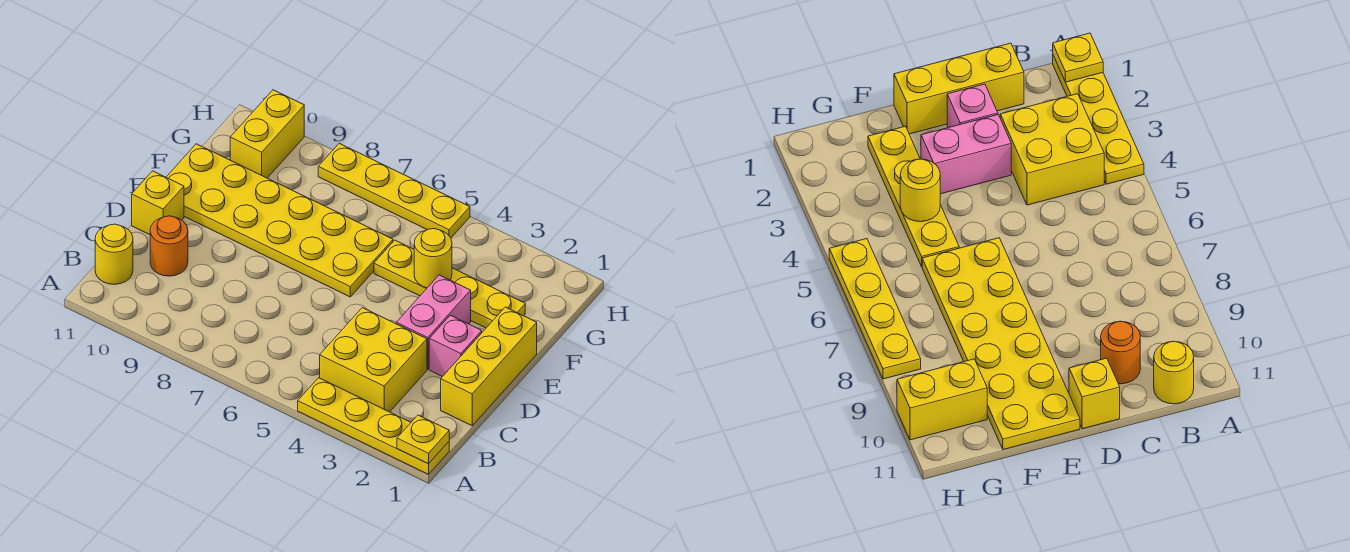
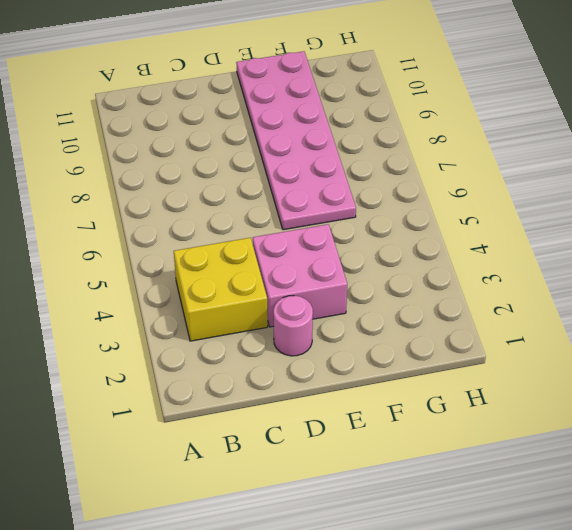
pink round brick D2 level 1 -> pink brick D2 level 1
pink brick D3:E4 level 1 -> pink brick D3:E3 level 1
pink plate E6:F11 level 1 -> yellow plate E6:F11 level 1
none -> yellow plate A1:A4 level 1
none -> yellow round brick B11 level 1
none -> yellow brick C1:E1 level 1

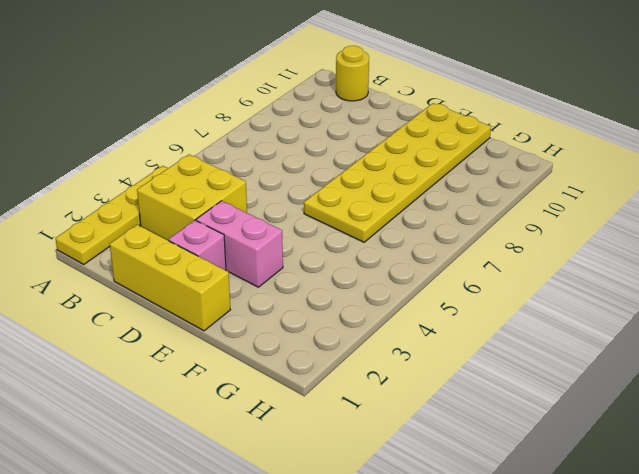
none -> orange round brick C10 level 1
none -> yellow brick D11 level 1
none -> yellow plate F2:F5 level 1

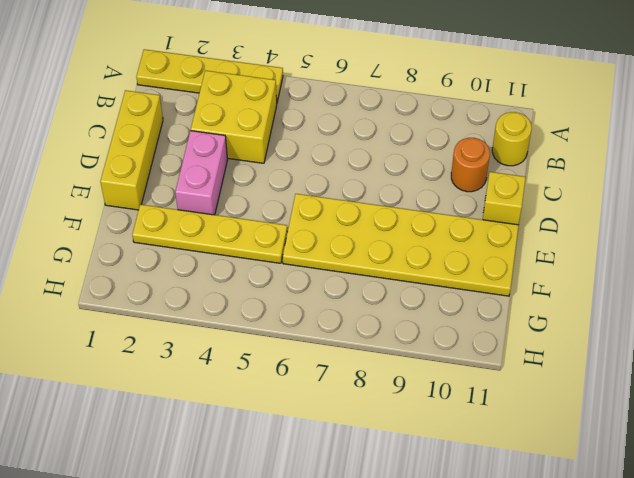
none -> pink brick D2 level 1
none -> yellow brick G10:H10 level 1
none -> yellow plate H5:H8 level 1

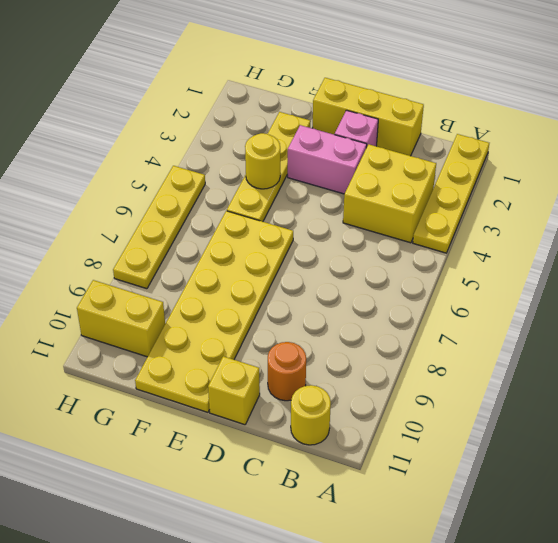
none -> yellow plate A1 level 2

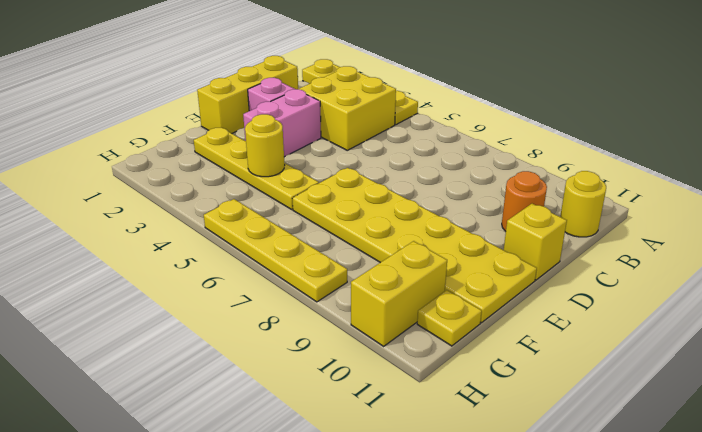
yellow plate G11 level 1 -> yellow plate A1 level 2

